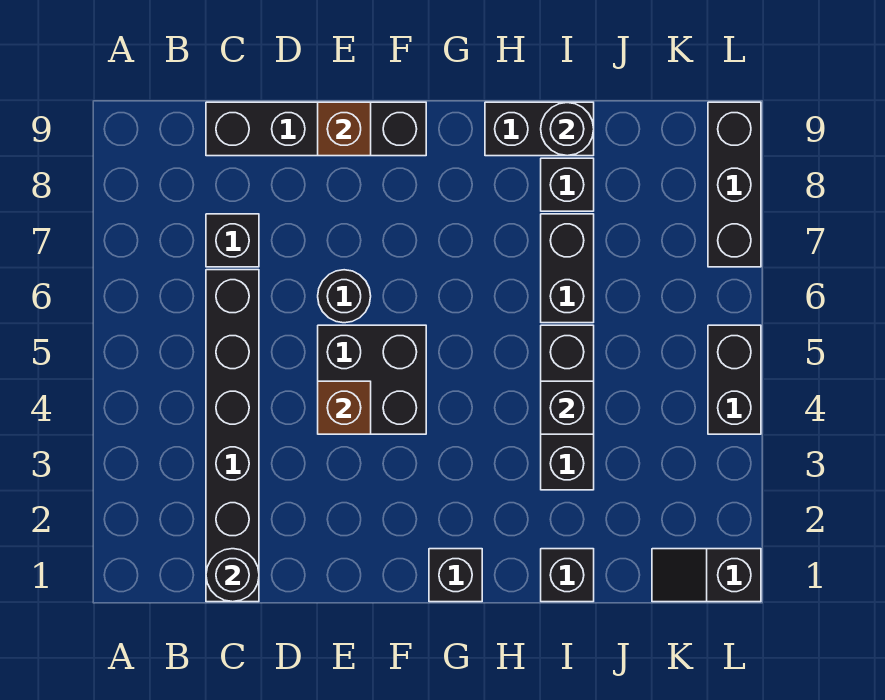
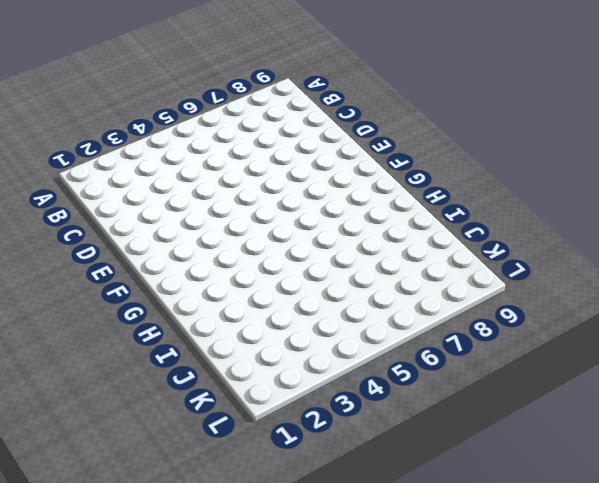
none -> black brick C1:C6 level 1
none -> black brick C7 level 1
none -> black brick C9:F9 level 1

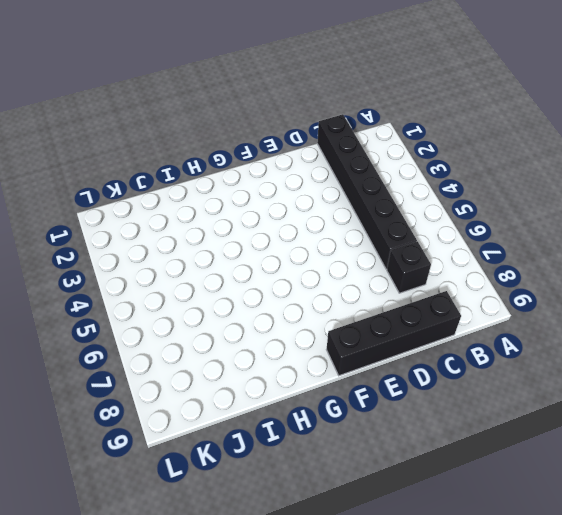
none -> black brick E4:F5 level 1
none -> black round brick E6 level 1
none -> black brick G1 level 1

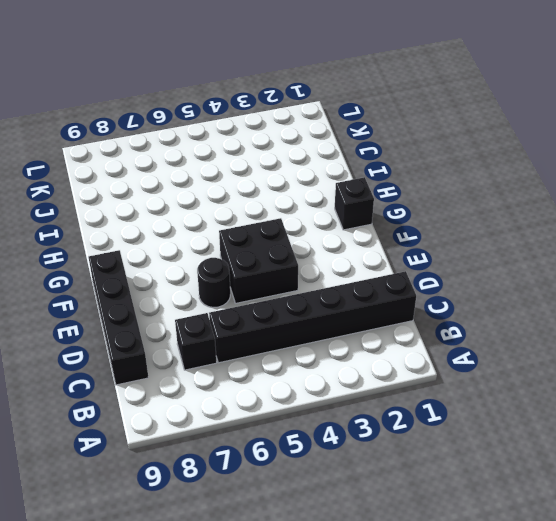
none -> black brick H9:I9 level 1
none -> black brick I1 level 1
none -> black brick I3:I5 level 1

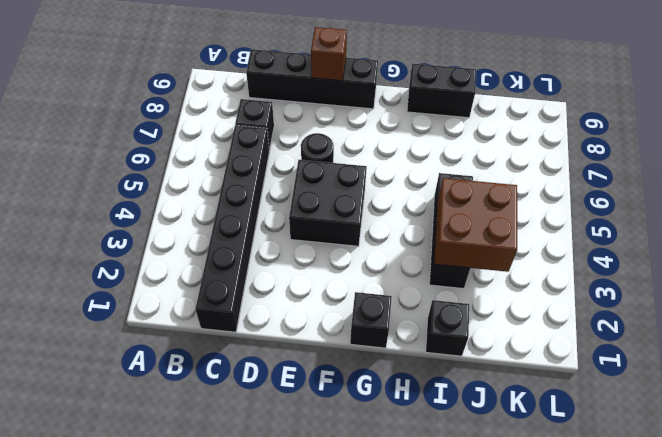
brown brick I3:J4 level 2 -> black brick I4 level 2
none -> black brick I6:I7 level 1
none -> black brick I8 level 1
none -> black slope K1:L1 level 1 top L

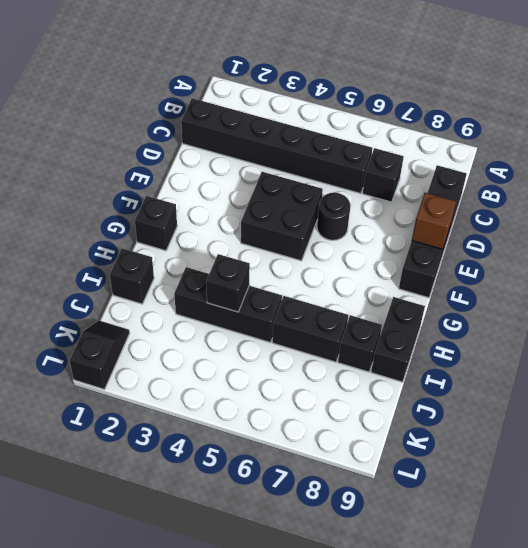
none -> black brick L4:L5 level 1
none -> black brick L7:L9 level 1
none -> black round brick C1 level 2

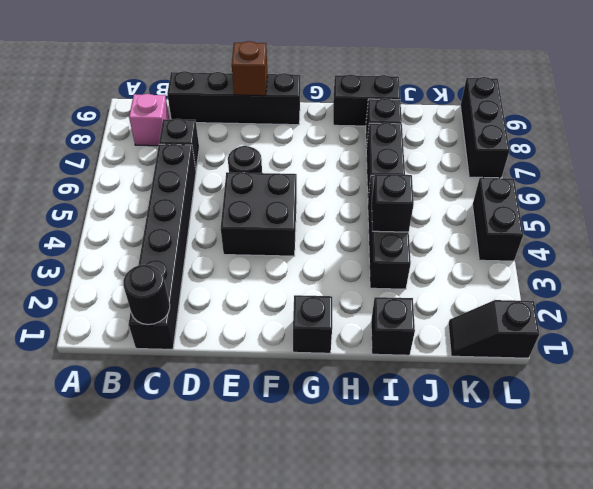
pink brick B8 level 1 -> none
none -> brown brick E4 level 2
none -> black round brick I9 level 2

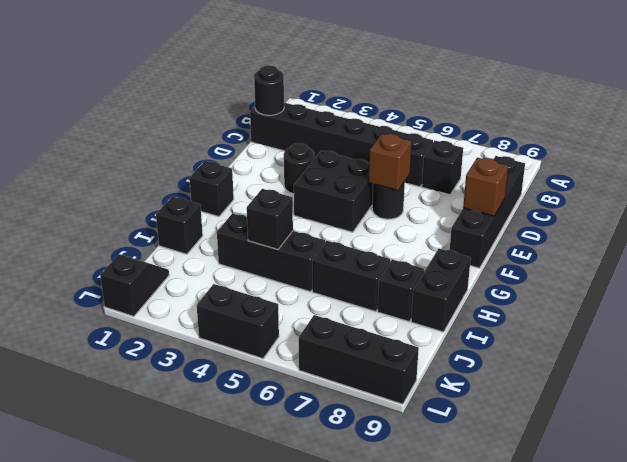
black round brick E3 level 1 -> black round brick I9 level 2
brown brick E6 level 2 -> brown brick E4 level 2

